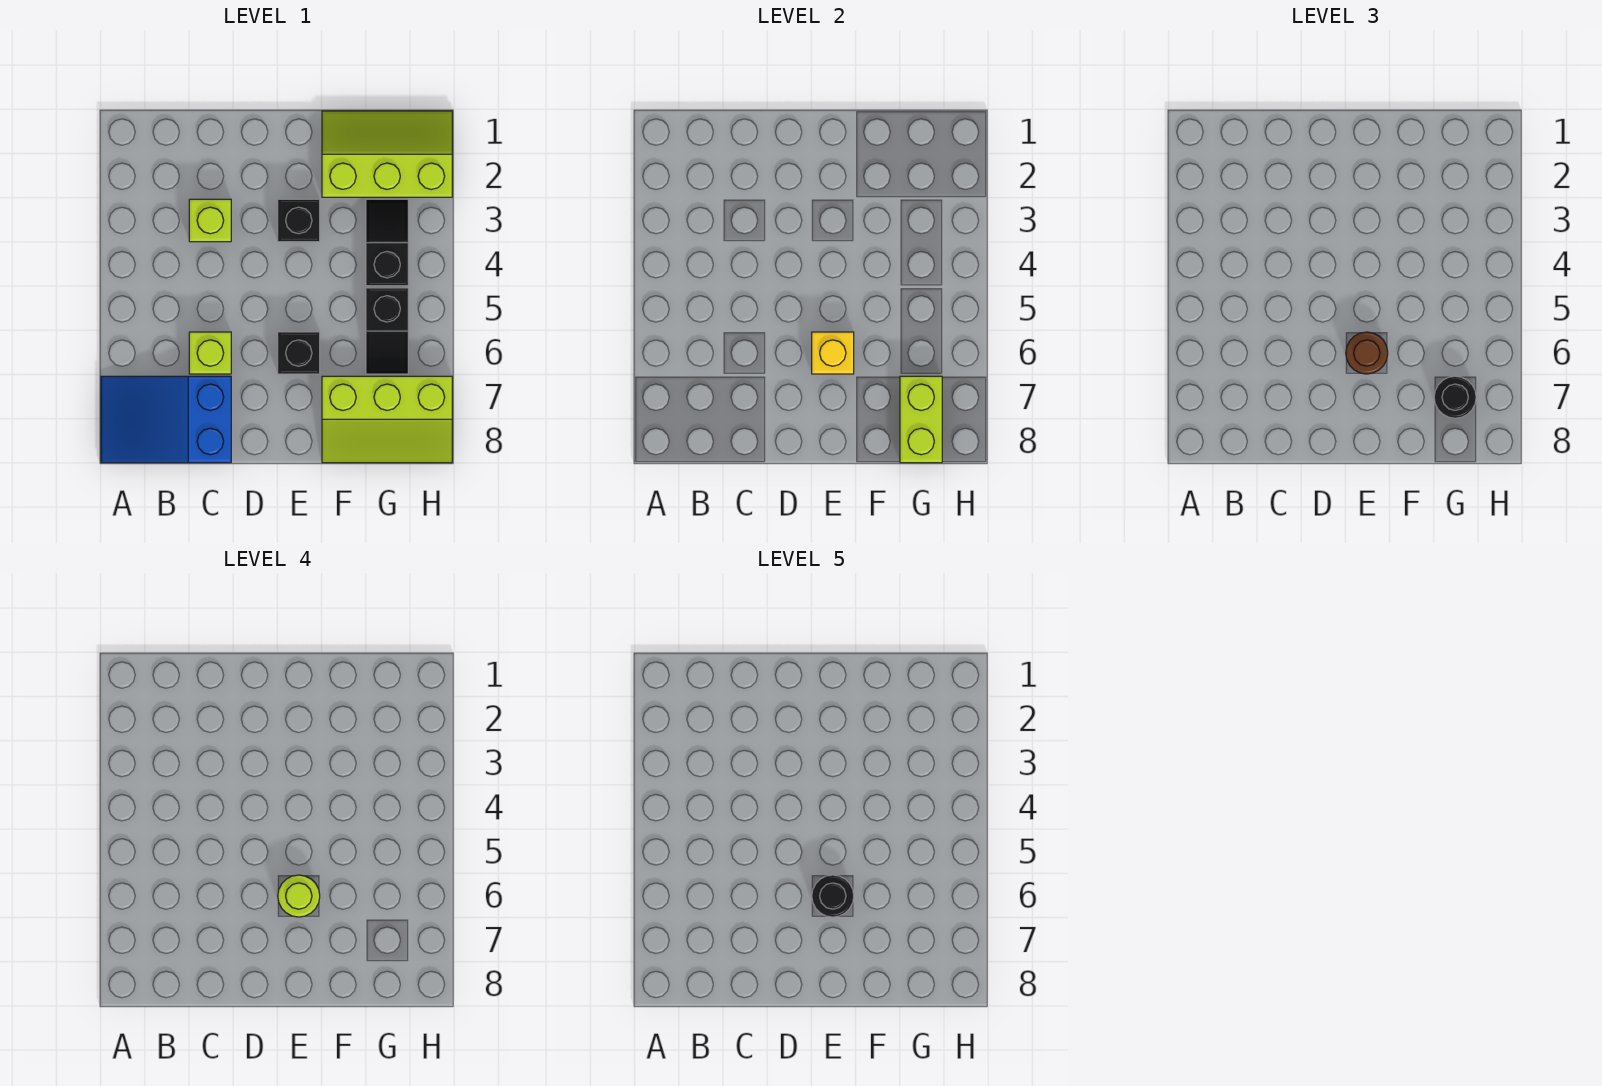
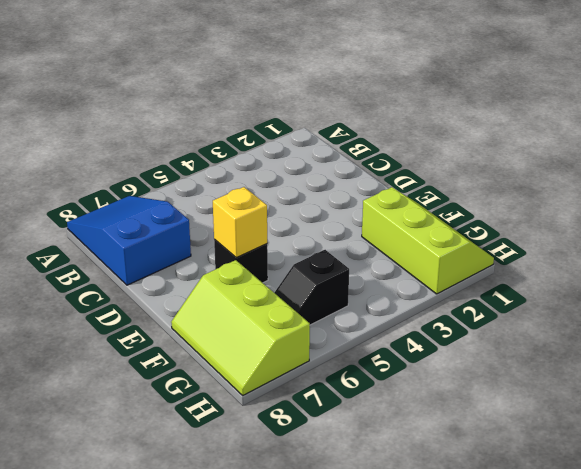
none -> lime brick C3 level 1
none -> lime brick C6 level 1
none -> black brick E3 level 1

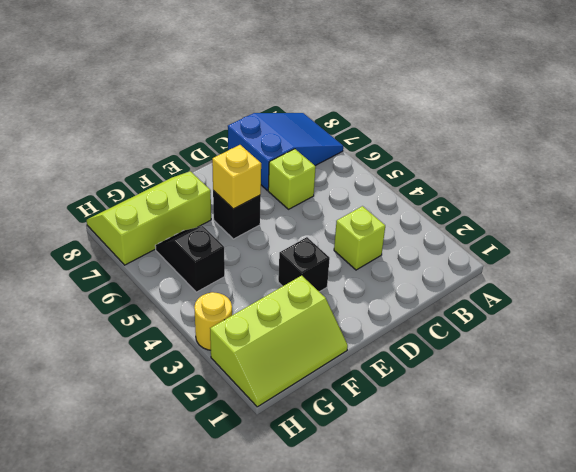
yellow round brick H3 level 1 -> none
none -> black slope G3:G4 level 1 top 4
none -> lime brick G7:G8 level 2
none -> brown round brick E6 level 3

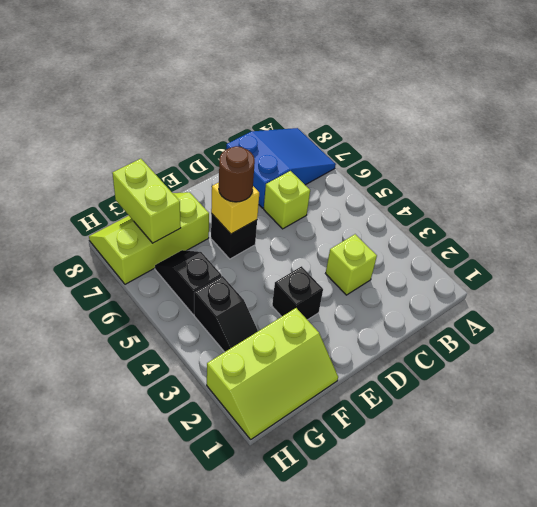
none -> black round brick G7 level 3
none -> lime round brick E6 level 4
none -> black round brick E6 level 5

